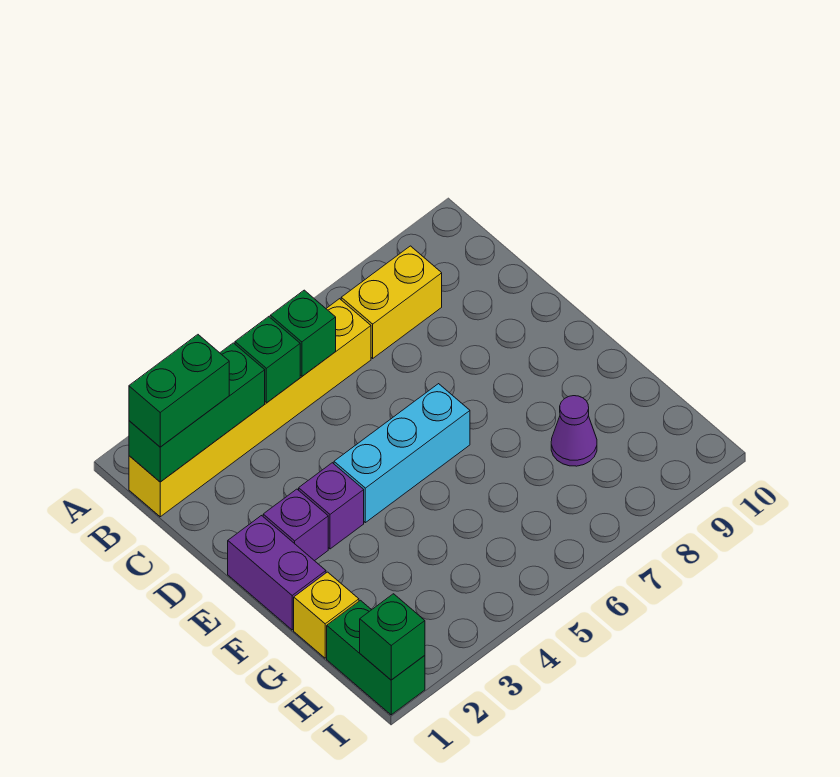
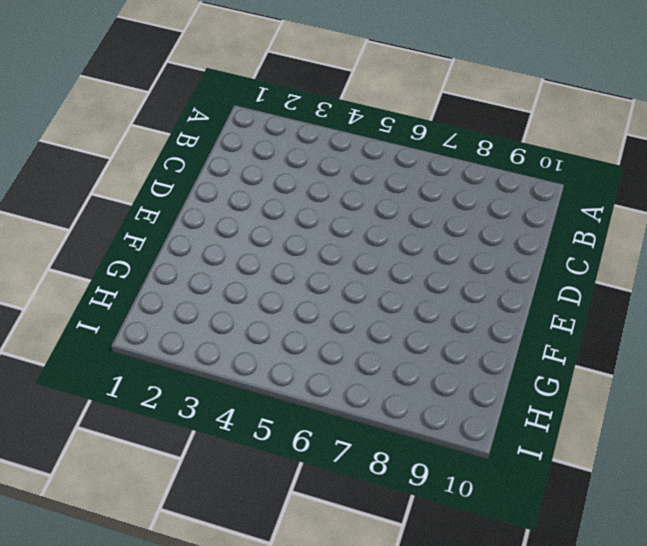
none -> yellow brick B1:B6 level 1
none -> yellow brick B7:B8 level 1
none -> purple brick E1:F1 level 1

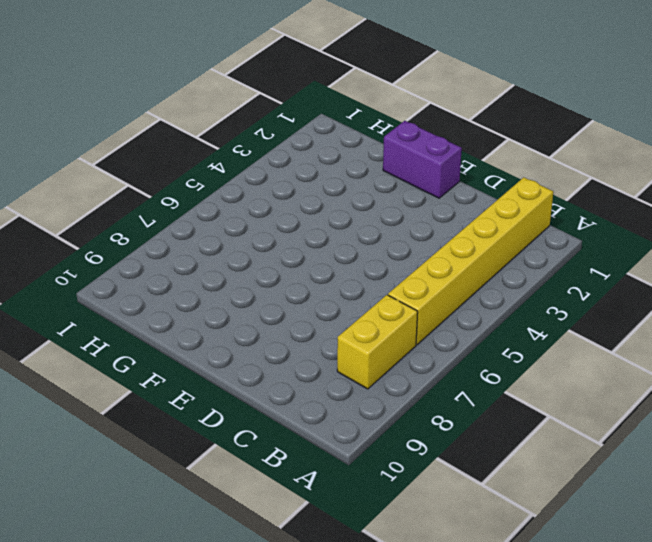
none -> purple brick E2 level 1
none -> purple brick E3 level 1
none -> cyan brick E4:E6 level 1

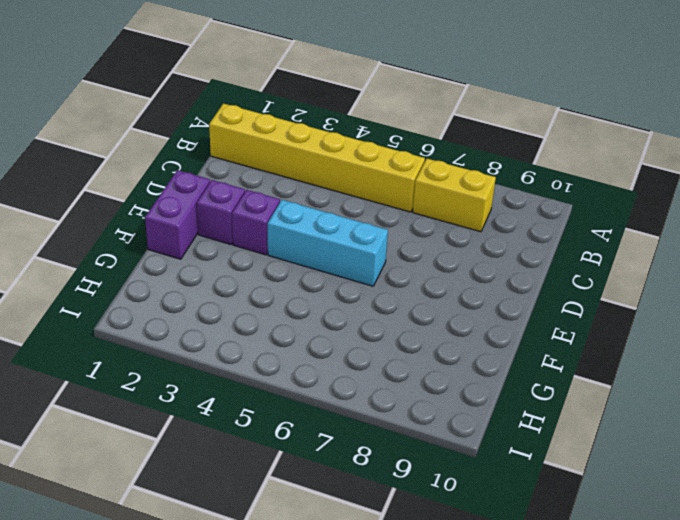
none -> yellow brick G1 level 1
none -> purple cone G8 level 1
none -> green brick H1:I1 level 1

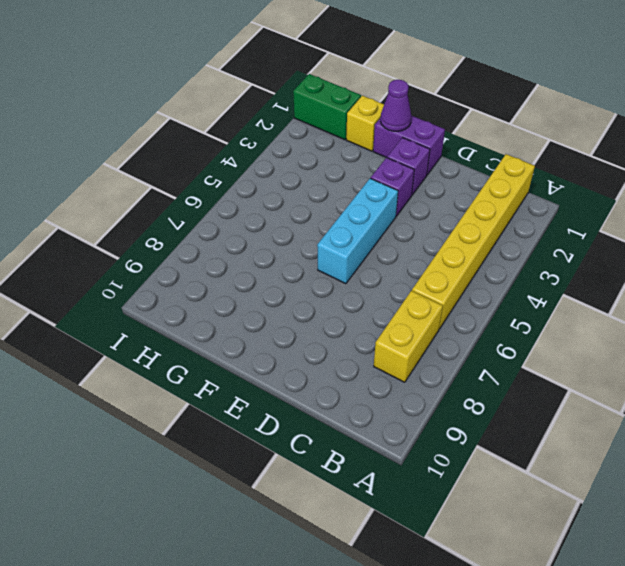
purple cone F1 level 2 -> purple cone G8 level 1
none -> green brick B1:B3 level 2
none -> green brick B4 level 2
none -> green brick B5 level 2

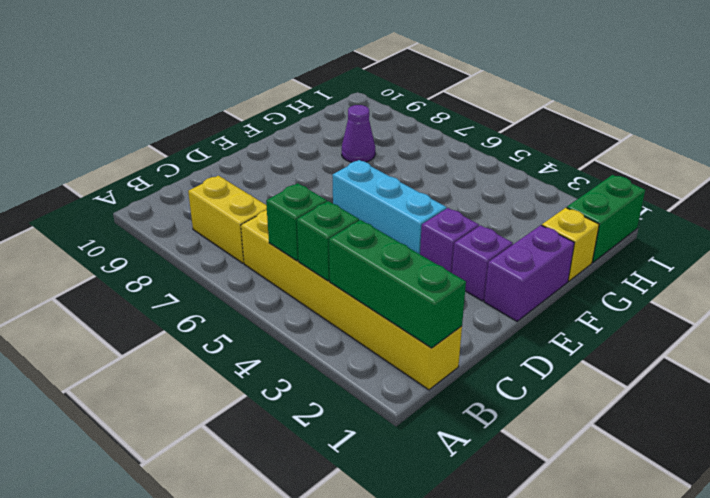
none -> green brick I1 level 2
none -> green brick B1:B2 level 3

